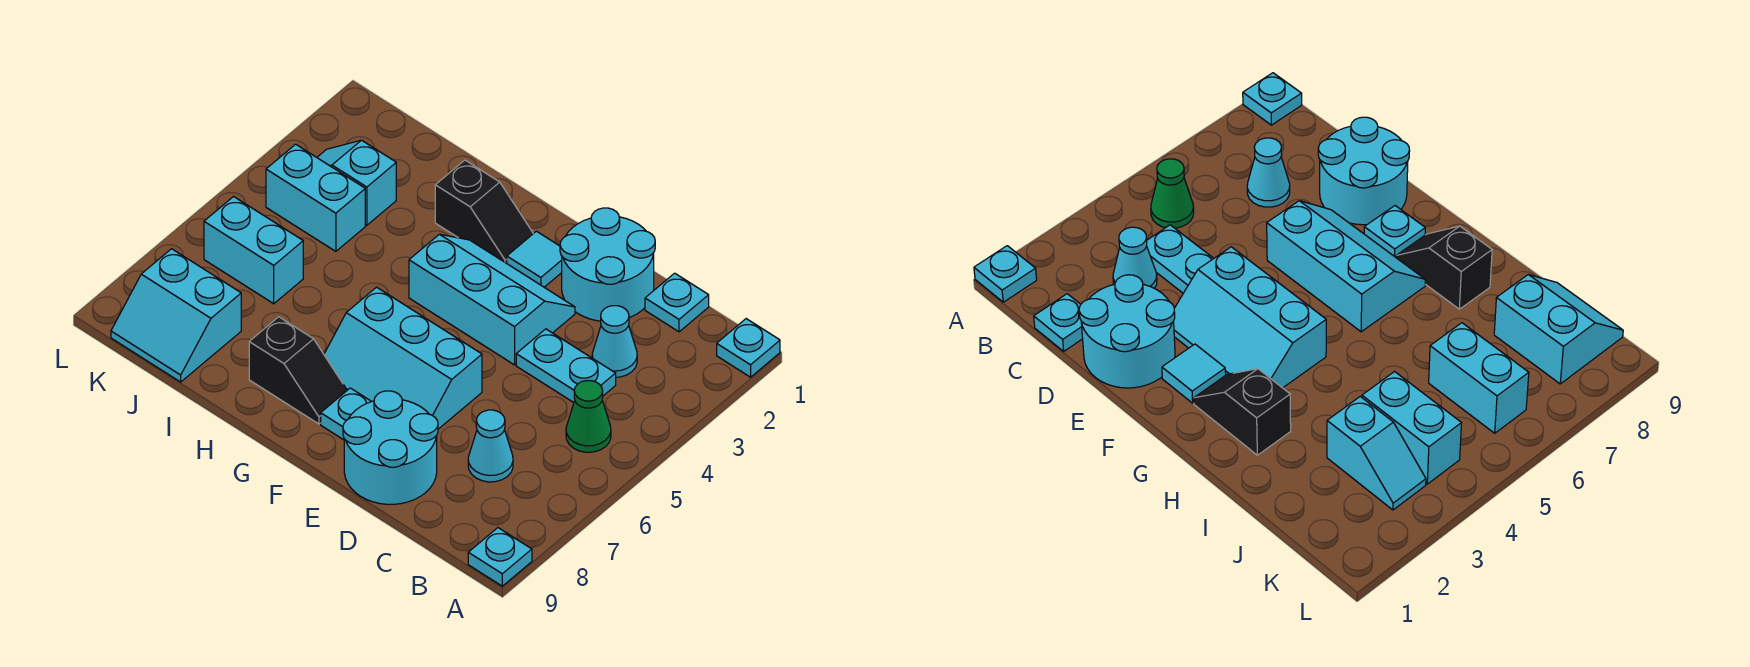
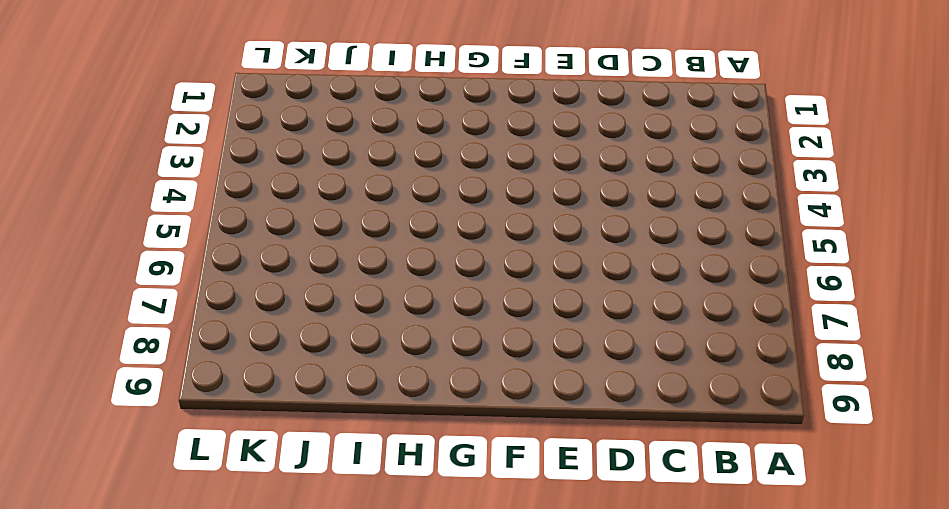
none -> cyan plate A1 level 1
none -> cyan plate A9 level 1
none -> green cone B5 level 1

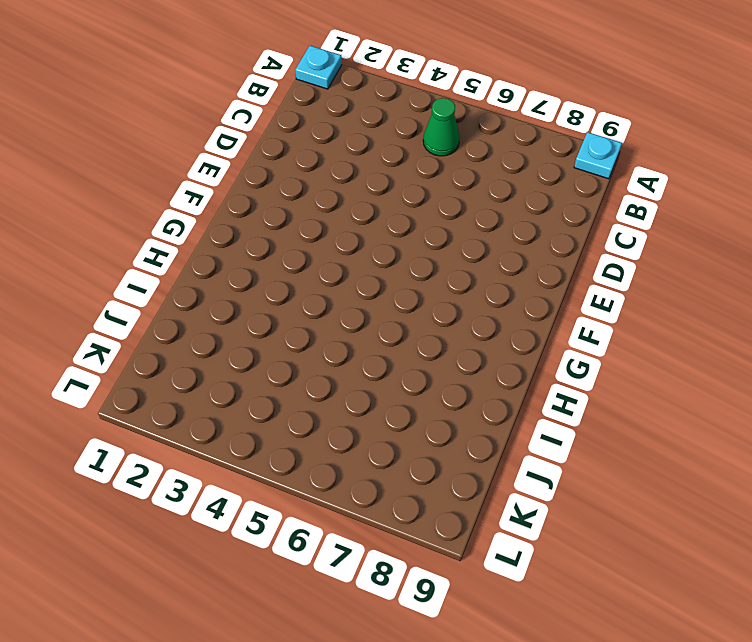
none -> cyan plate C1 level 1
none -> cyan cone C3 level 1
none -> cyan plate C4:D4 level 1

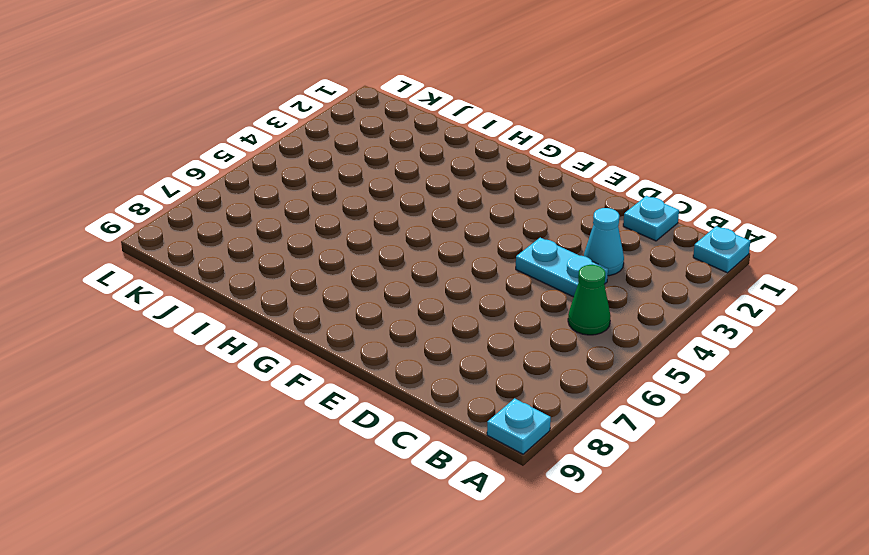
none -> cyan cone C7 level 1
none -> cyan round brick D1:E2 level 1
none -> cyan round brick D8:E9 level 1

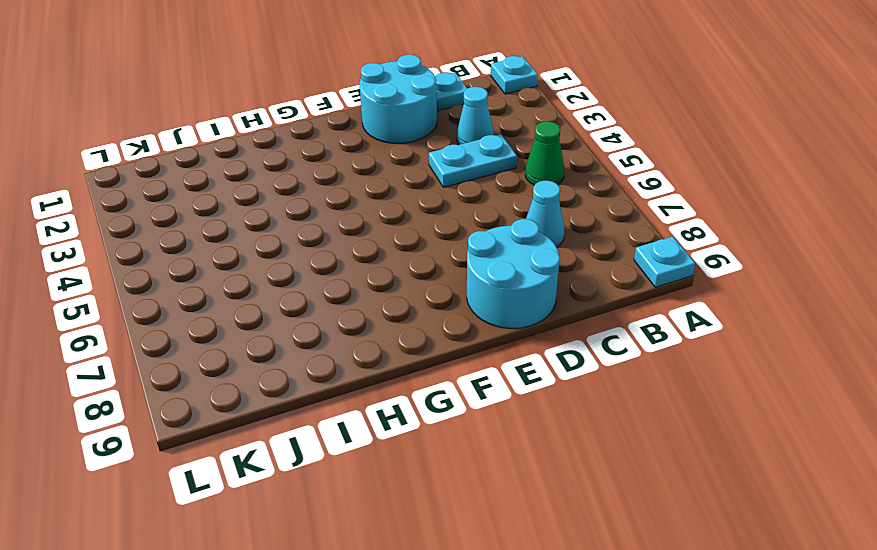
none -> cyan slope E3:G4 level 1 top 4
none -> cyan slope E6:G7 level 1 top 6
none -> cyan tile F2 level 1

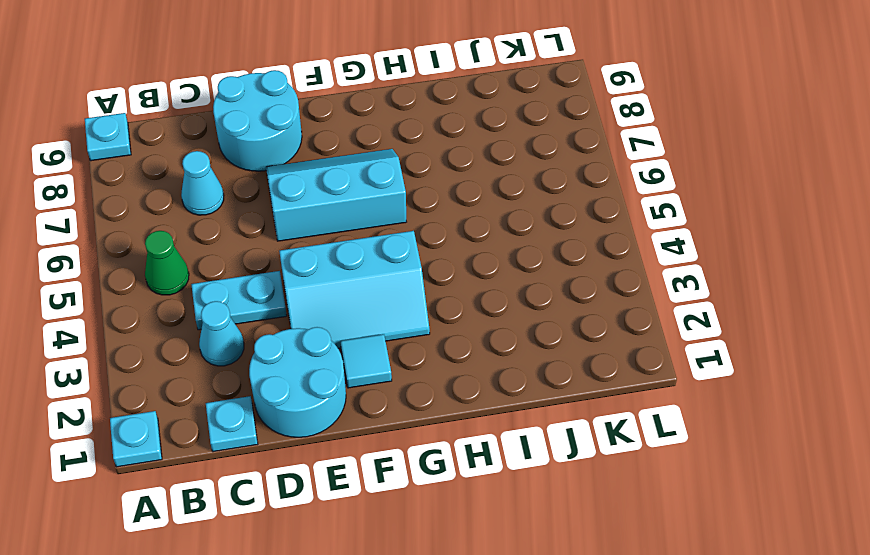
none -> cyan plate F8 level 1
none -> black slope G2:H2 level 1 top H
none -> black slope G8:H8 level 1 top H

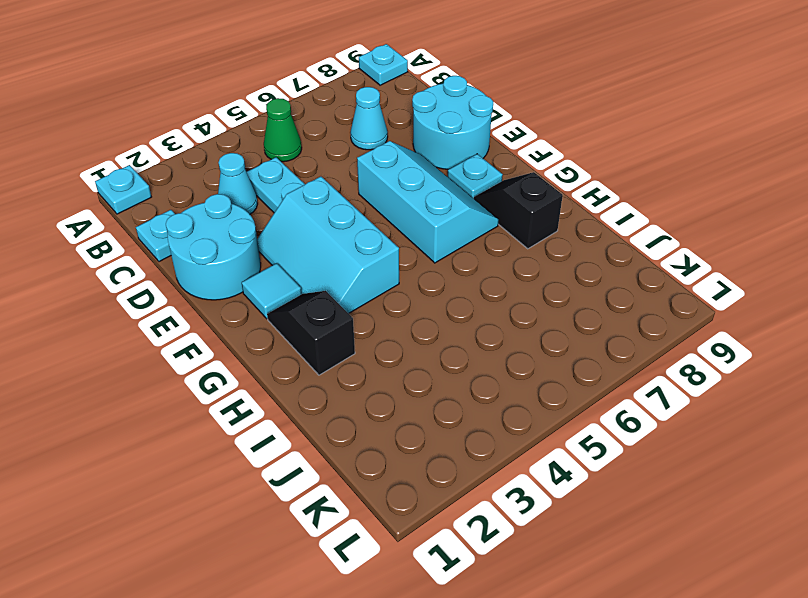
none -> cyan slope J3:K3 level 1 top J
none -> cyan brick J4:K4 level 1
none -> cyan brick J6:K6 level 1

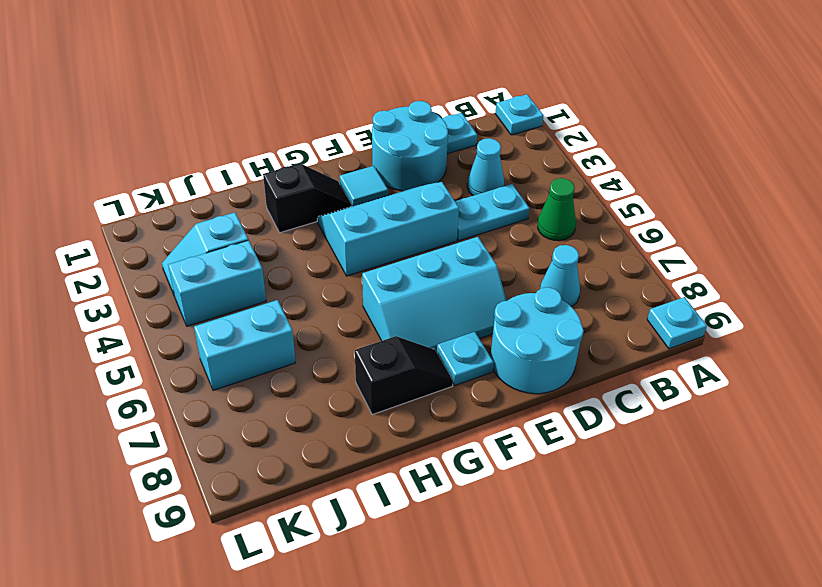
none -> cyan slope J8:K9 level 1 top 8

